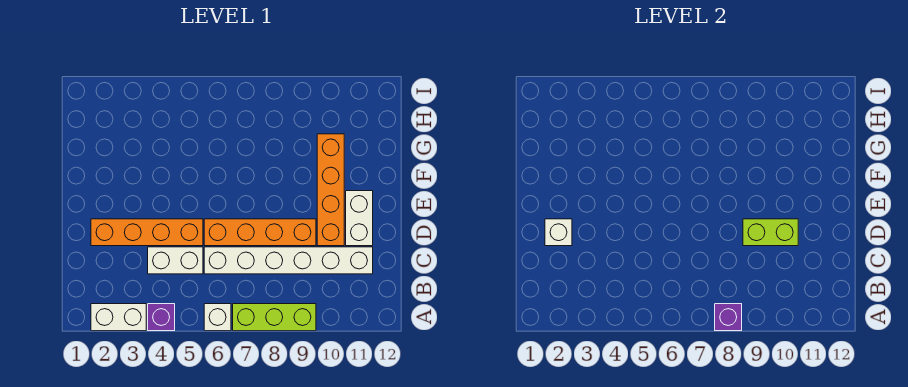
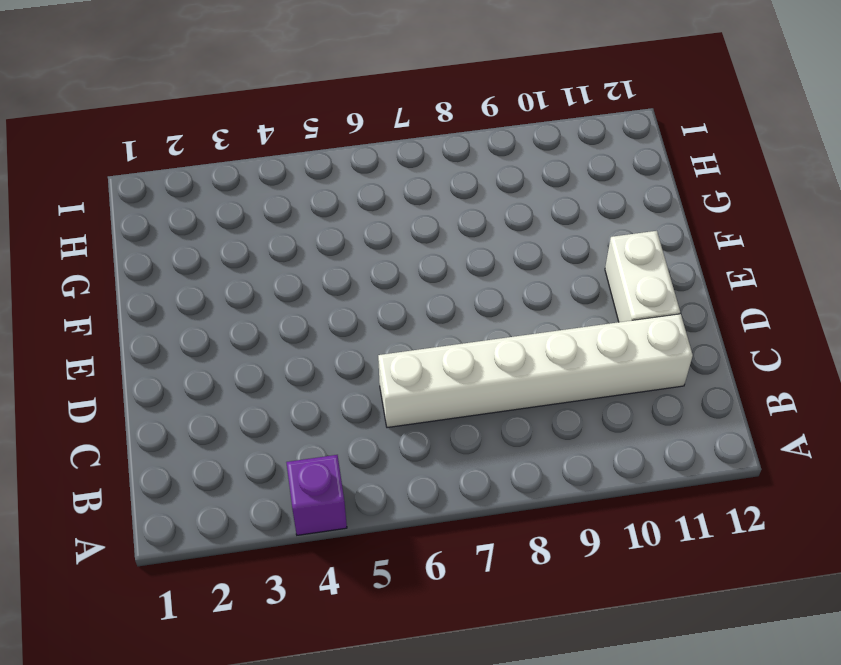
none -> white brick A2:A3 level 1
none -> white brick A6 level 1
none -> lime brick A7:A9 level 1

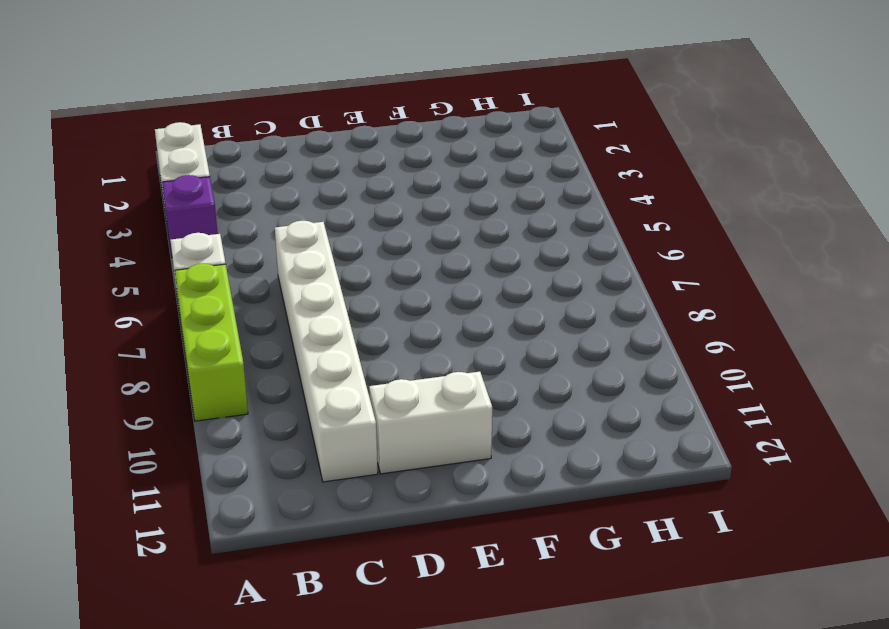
none -> white brick C4:C5 level 1
none -> orange brick D2:D5 level 1
none -> orange brick D6:D9 level 1

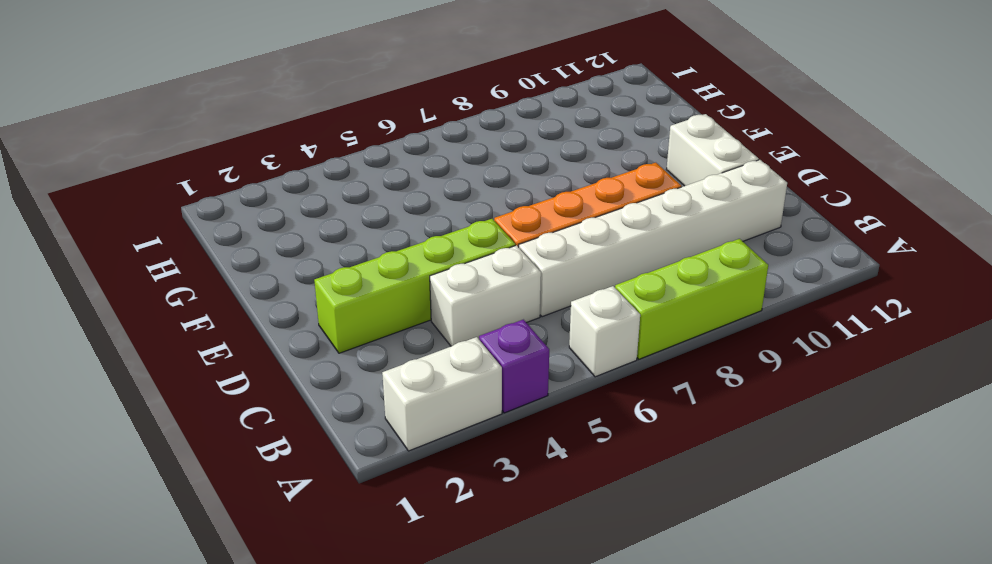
lime brick D2:D5 level 1 -> orange brick D2:D5 level 1
none -> orange brick D10:G10 level 1
none -> purple brick A8 level 2
none -> white brick D2 level 2

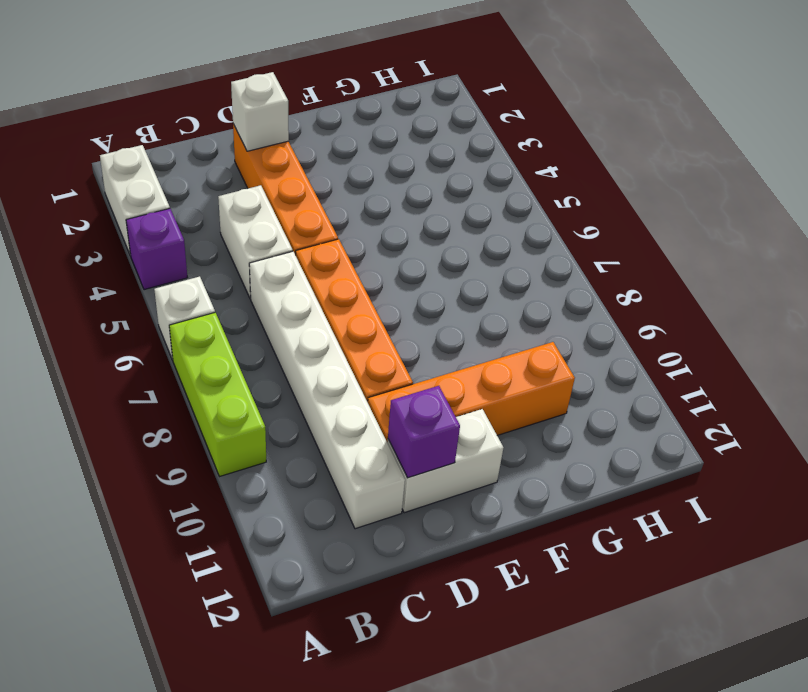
purple brick D11 level 2 -> purple brick A8 level 2
none -> lime brick D9:D10 level 2

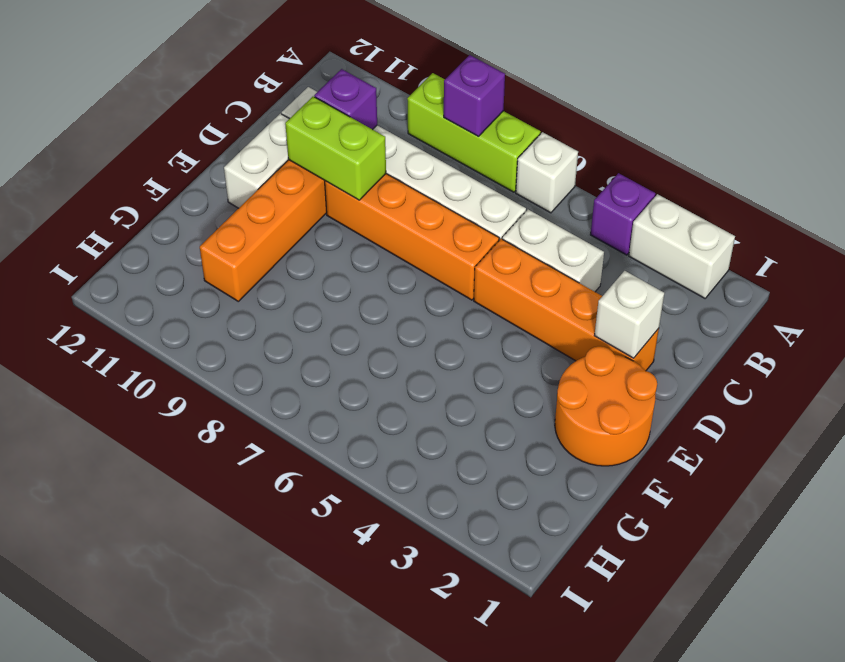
purple brick C10 level 2 -> none
orange round brick E1:F2 level 1 -> none

